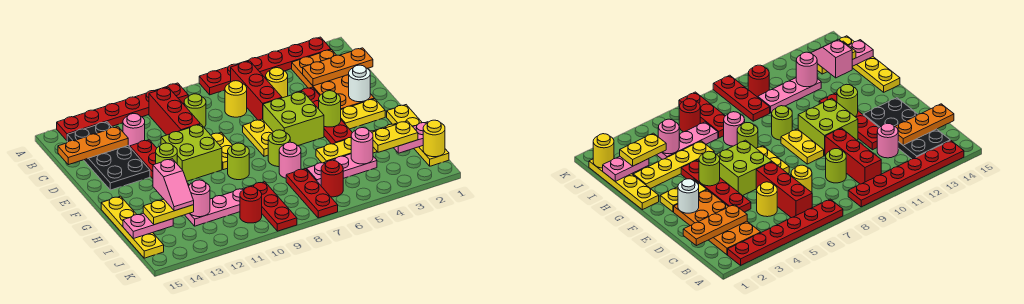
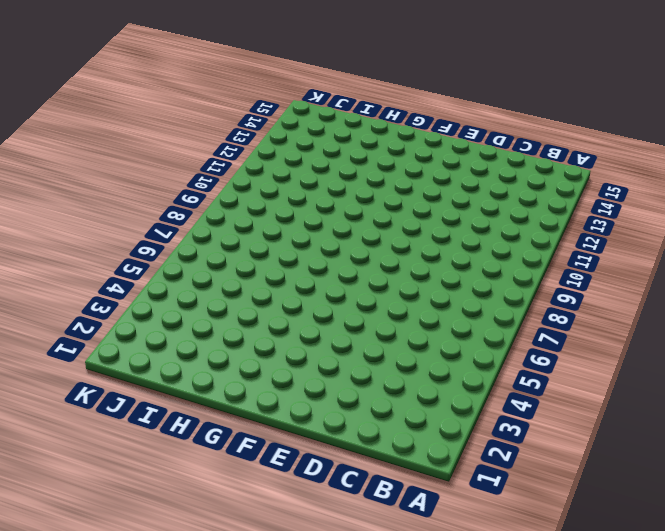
none -> red plate A2:A7 level 1
none -> red plate A9:A14 level 1
none -> orange plate B2:E3 level 1
none -> red brick B6:D6 level 1

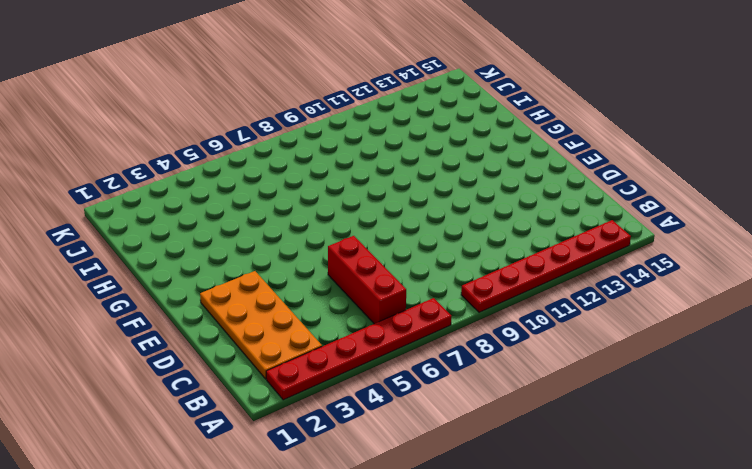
none -> red brick B10:D10 level 1
none -> black plate B13:E14 level 1
none -> yellow round brick C5 level 1
none -> yellow round brick C7 level 1

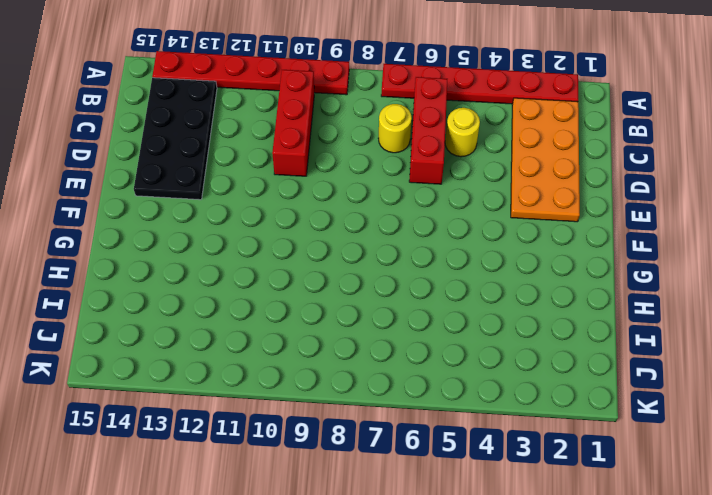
none -> lime round brick C9 level 1
none -> pink round brick C12 level 1
none -> red plate D4:G4 level 1
none -> red plate D12:G12 level 1

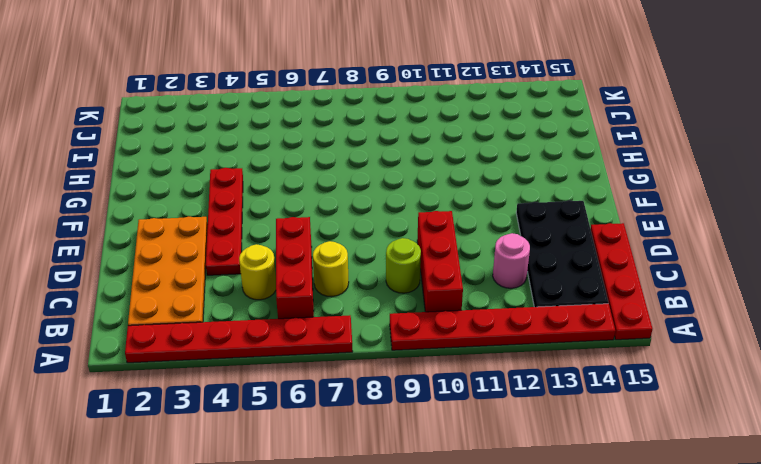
red plate A15:D15 level 1 -> red plate D12:G12 level 1
none -> lime brick E5:F6 level 1
none -> yellow plate E7:F7 level 1
none -> yellow plate E9:F9 level 1
none -> lime brick E10:F11 level 1

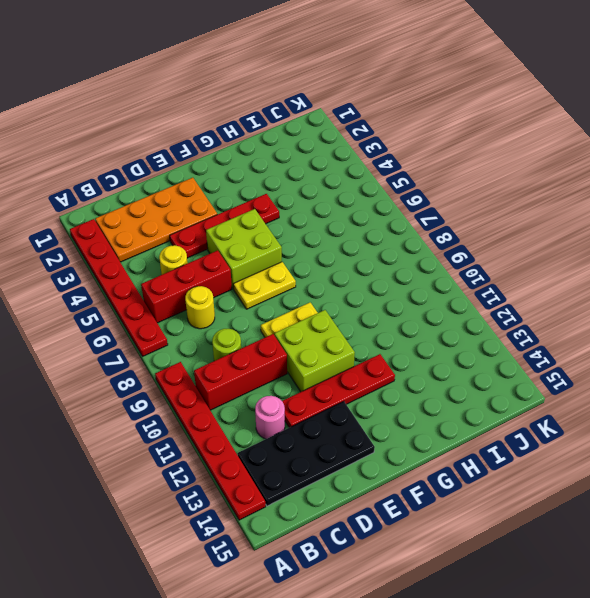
none -> yellow plate F2:F3 level 1
none -> yellow plate G1:J1 level 1
none -> lime round brick G7 level 1
none -> lime round brick G9 level 1

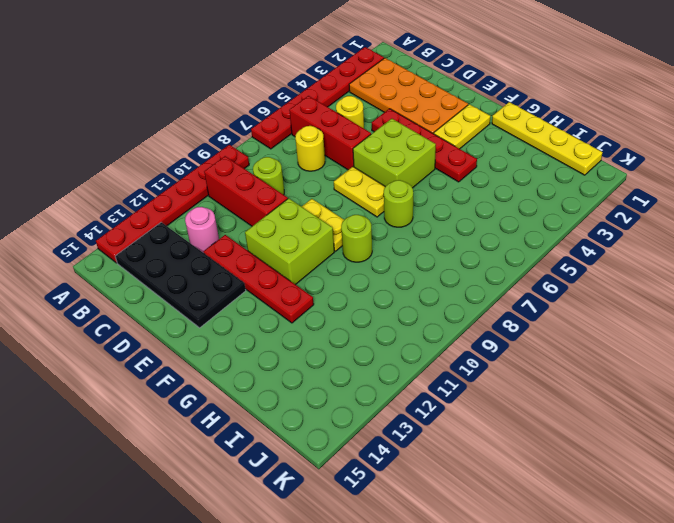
none -> yellow plate G15:J15 level 1
none -> yellow plate H2:H5 level 1
none -> pink round brick H7 level 1
none -> pink plate I4:I6 level 1

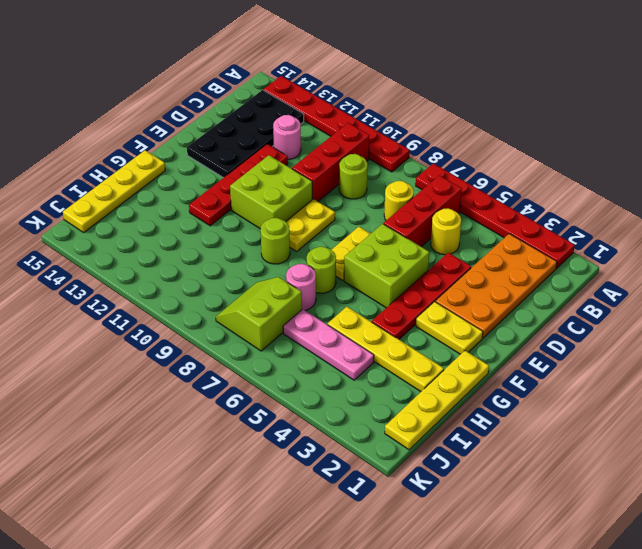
lime slope I7:J8 level 1 top 7 -> red plate I7:K7 level 1
none -> red plate I9:K9 level 1
none -> pink plate I10:I12 level 1
none -> red round brick J6 level 1
none -> red round brick J10 level 1

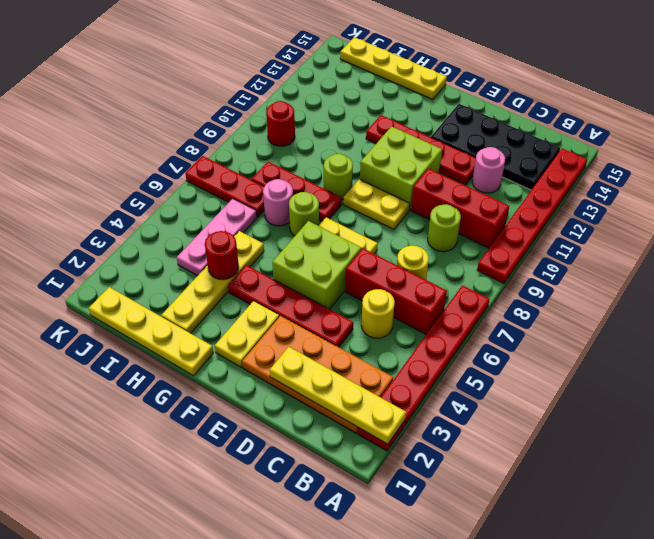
yellow plate A2:D2 level 2 -> orange plate C1:C3 level 2
red plate G8:I8 level 1 -> red plate I9:K9 level 1
red round brick H4 level 2 -> red round brick J6 level 1
none -> pink plate I10:I12 level 1
none -> orange plate C13:C15 level 2
none -> white round brick E2 level 2
none -> lime round brick F4 level 2

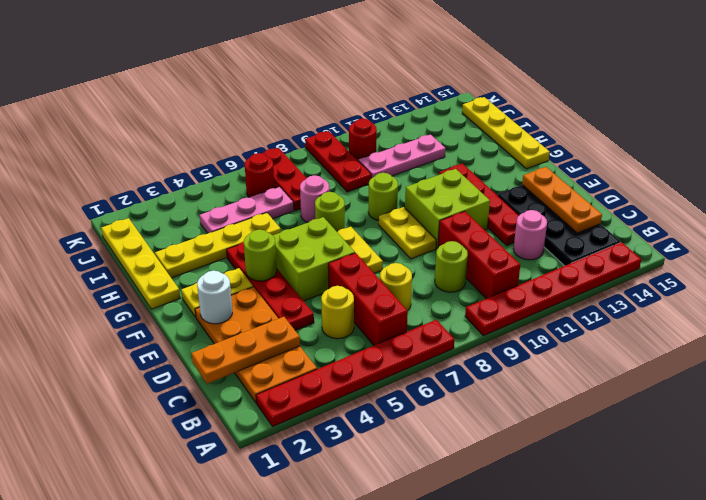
orange plate C14:E14 level 2 -> orange plate C13:C15 level 2
none -> lime round brick F12 level 2
none -> pink plate I1:I2 level 2
none -> pink round brick I4 level 2
none -> pink round brick I12 level 2

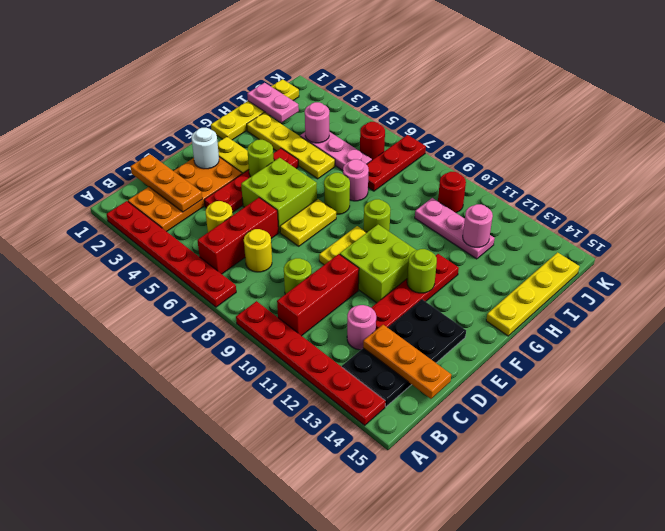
none -> red plate I9:K9 level 1
none -> pink plate I14:I15 level 2
none -> yellow round brick J1 level 2
none -> yellow plate I2:I3 level 3

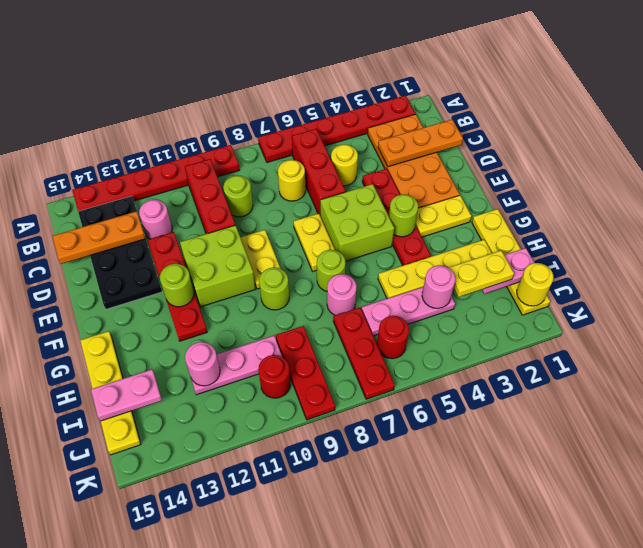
none -> white round brick E2 level 2
none -> yellow plate I13:I14 level 3
none -> pink slope H13:I13 level 4 top H

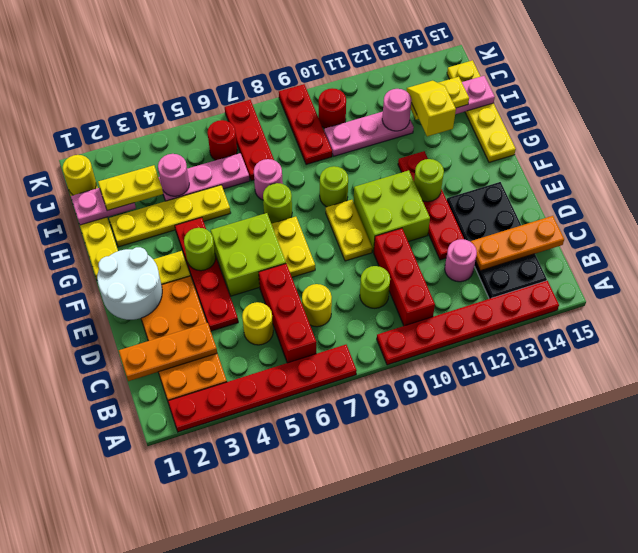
white round brick E1:F2 level 2 -> white round brick E2 level 2
yellow slope H13:I13 level 4 top H -> pink slope H13:I13 level 4 top H

